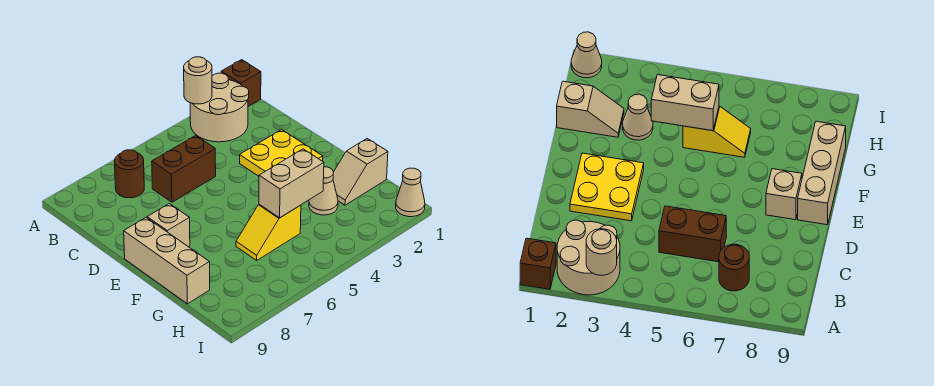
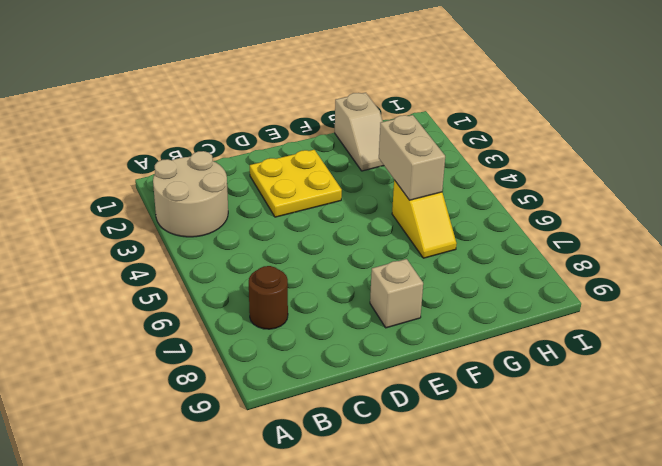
none -> brown brick A1 level 1
none -> brown brick C5:C6 level 1
none -> tan brick E9:G9 level 1

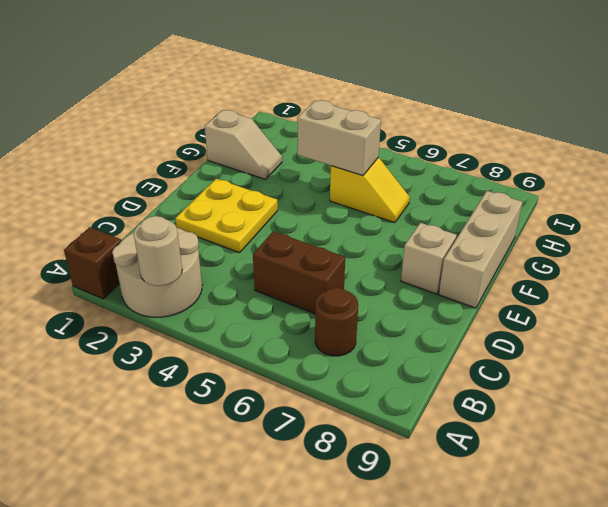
none -> tan cone G3 level 1
none -> tan cone I1 level 1

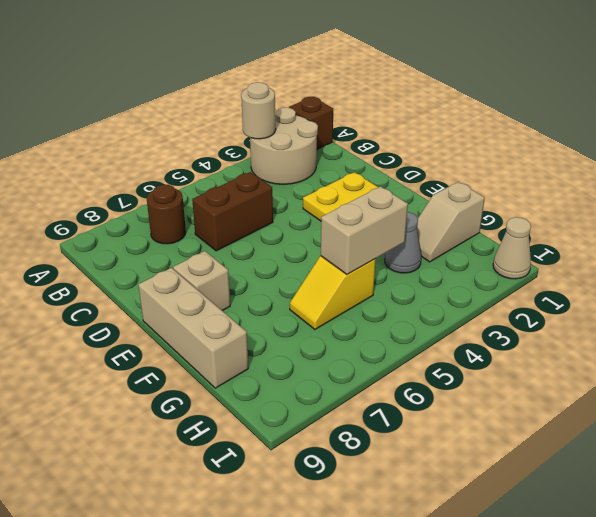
grey cone G3 level 1 -> tan cone G3 level 1

